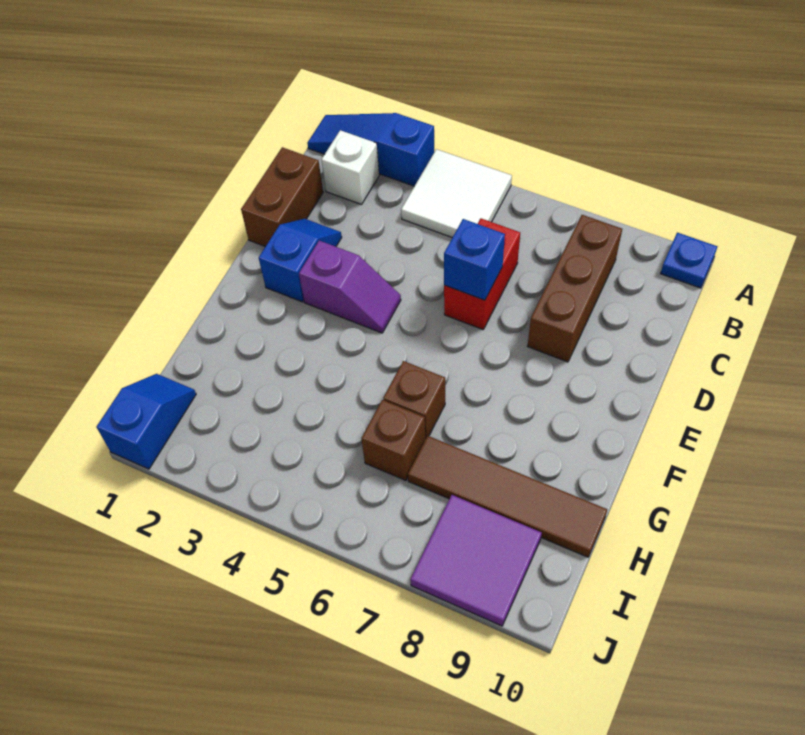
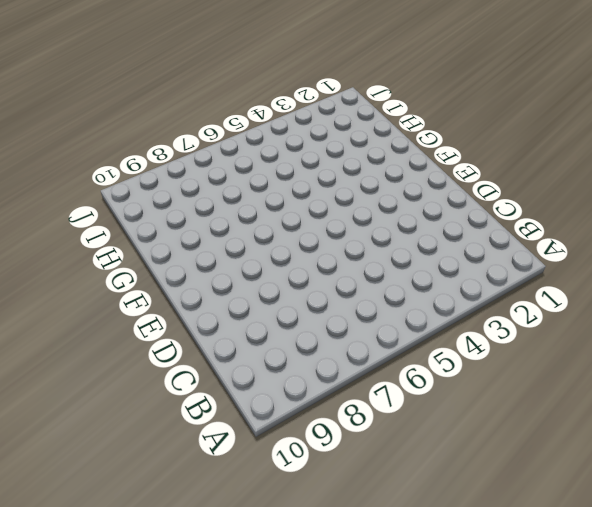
none -> blue slope A1:A3 level 1 top 3
none -> white tile A4:B5 level 1
none -> blue plate A10 level 1

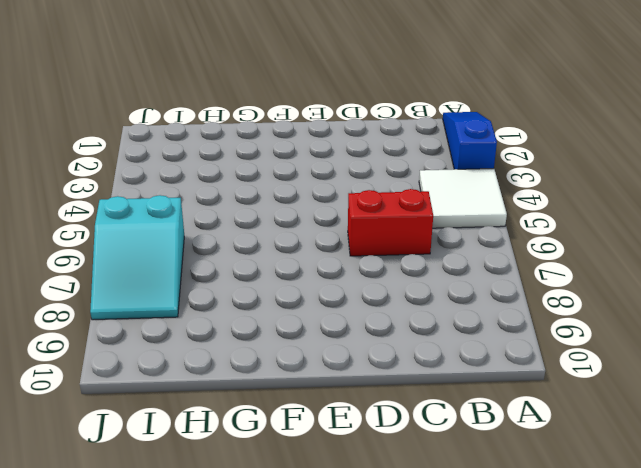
cyan slope I6:J8 level 1 top 6 -> purple tile I8:J9 level 1
none -> blue plate A10 level 1
none -> white brick B2 level 1
none -> brown brick B8:D8 level 1

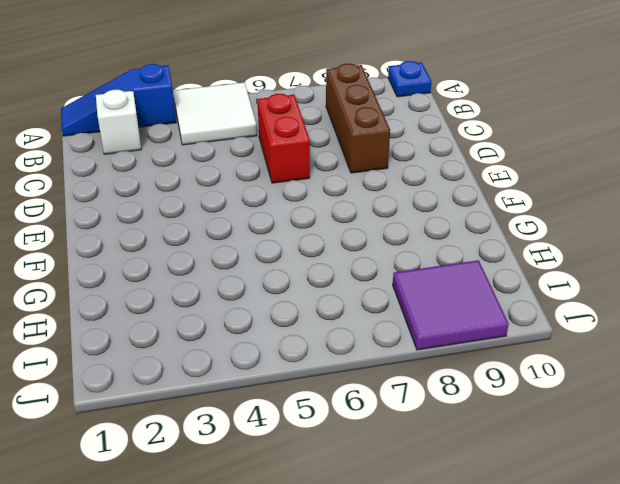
none -> brown brick C1:D1 level 1
none -> blue slope D2:E2 level 1 top E
none -> purple slope E3:E4 level 1 top 3

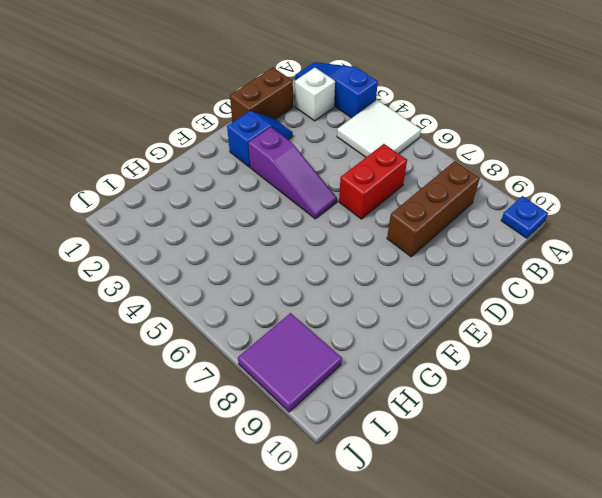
purple slope E3:E5 level 1 top 3 -> purple slope E3:E4 level 1 top 3
none -> brown brick G6 level 1
none -> brown brick H6 level 1
none -> brown tile H7:H10 level 1

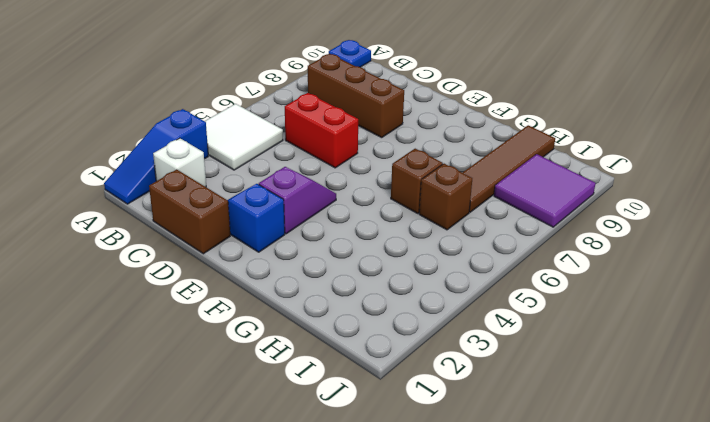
none -> blue slope I1:J1 level 1 top J
none -> blue brick D6 level 2

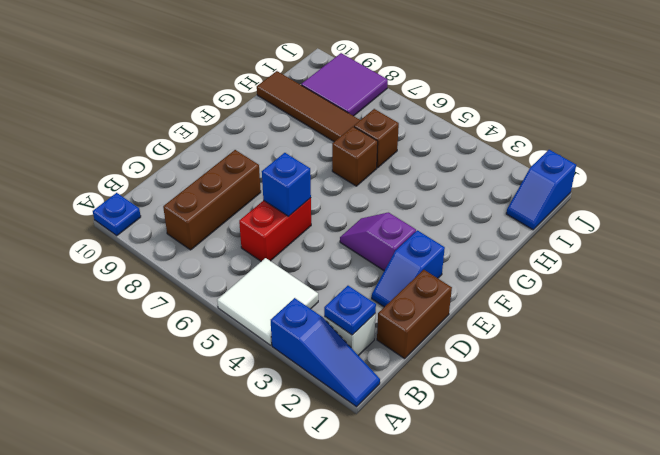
blue plate B2 level 2 -> none

